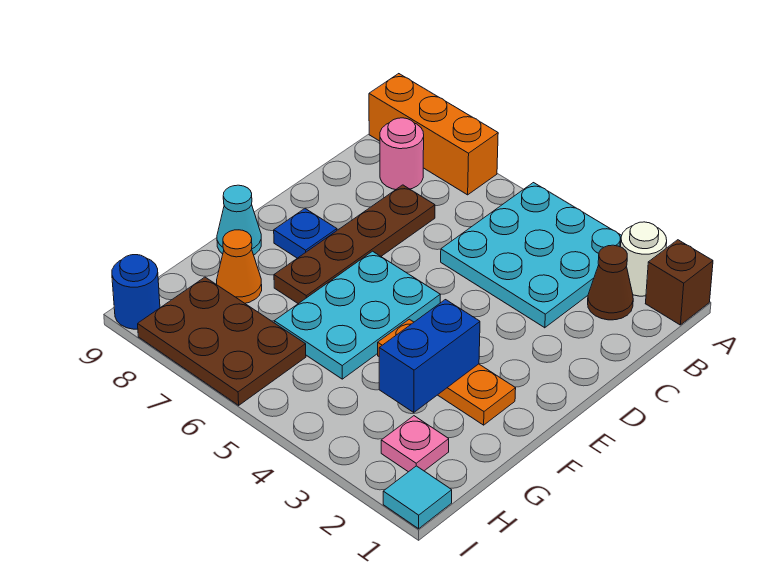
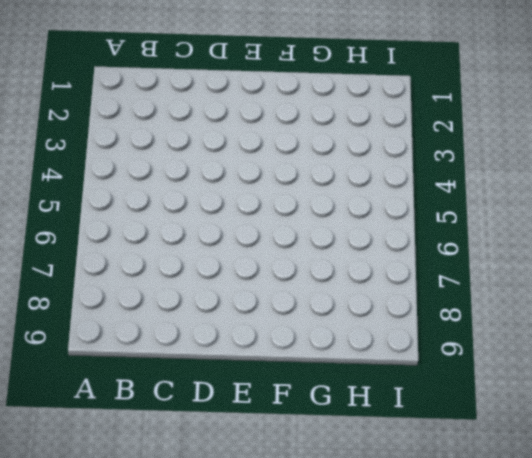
none -> brown brick A1 level 1
none -> white round brick A2 level 1
none -> cyan plate A3:C5 level 1

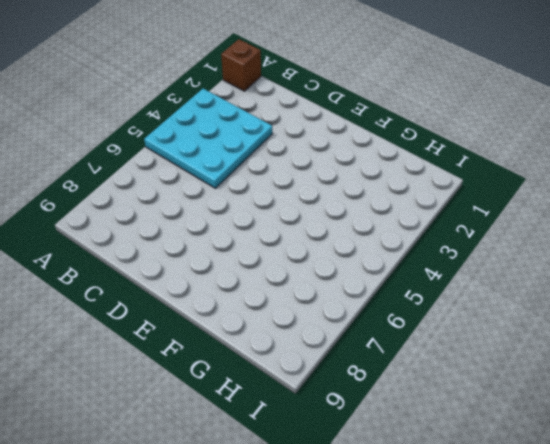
none -> white round brick A2 level 1
none -> orange brick A7:A9 level 1
none -> brown cone B2 level 1

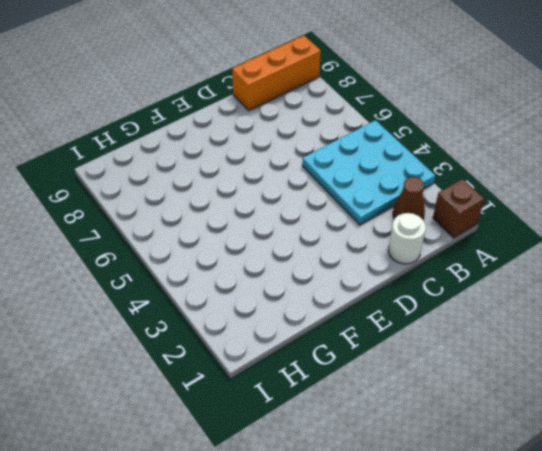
orange brick A9:C9 level 1 -> orange brick A7:A9 level 1
white round brick C1 level 1 -> white round brick A2 level 1
none -> pink round brick B8 level 1
none -> brown plate C7:F7 level 1
none -> cyan plate E5:G6 level 1

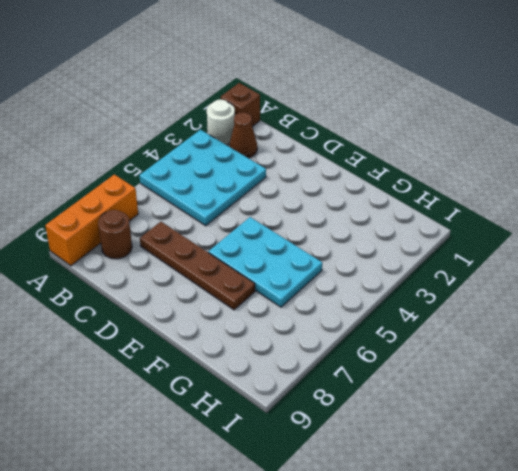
brown round brick B8 level 1 -> pink round brick B8 level 1
none -> blue plate E8 level 1
none -> orange plate F2:F4 level 1
none -> cyan cone F9 level 1

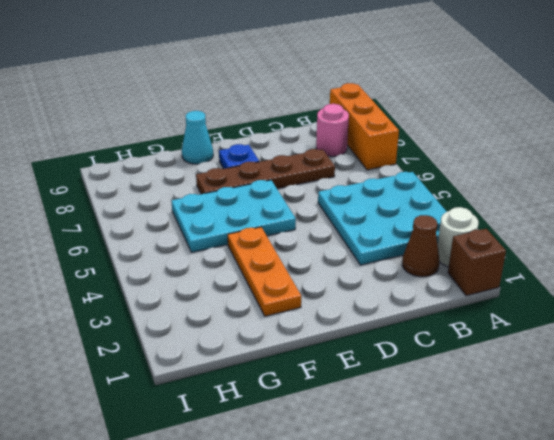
none -> orange cone G8 level 1
none -> pink plate H2 level 1
none -> brown plate H6:I8 level 1

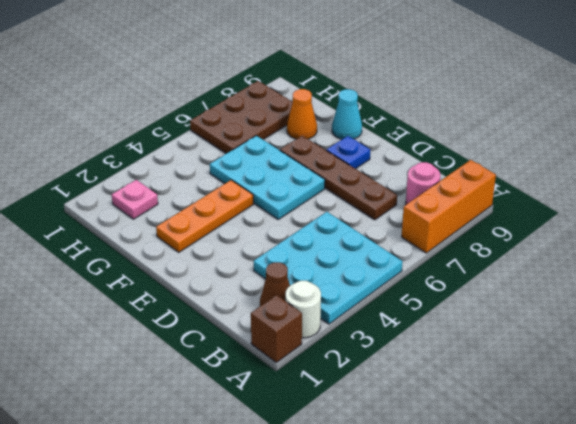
none -> cyan tile I1 level 1
none -> blue round brick I9 level 1
none -> blue brick F3:G3 level 2

